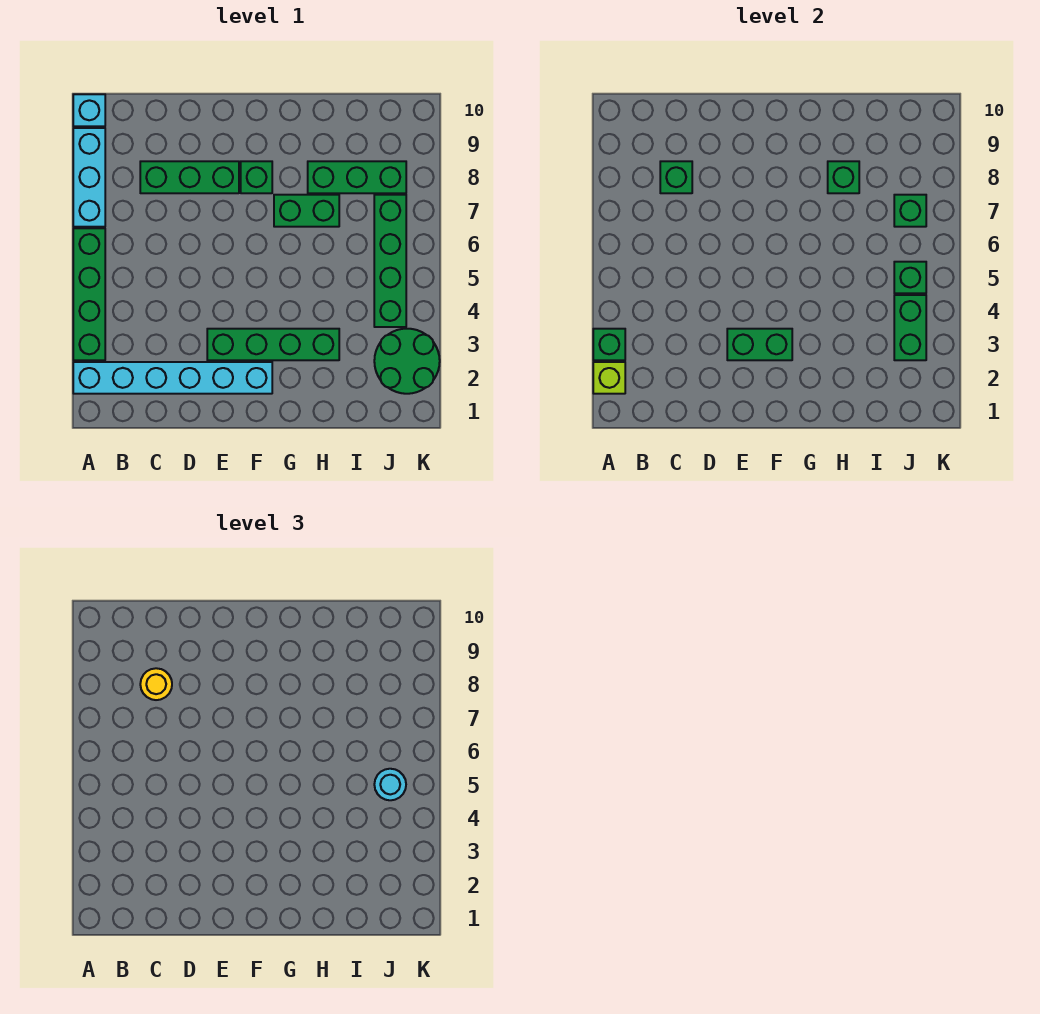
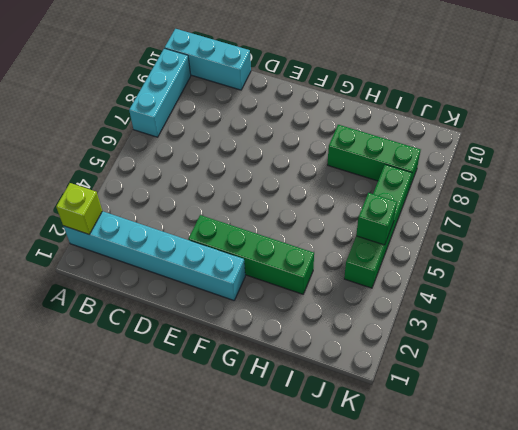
cyan brick A10:C10 level 1 -> cyan brick A10 level 1
none -> green brick A3:A6 level 1
none -> green brick C8:E8 level 1
none -> green brick F8 level 1

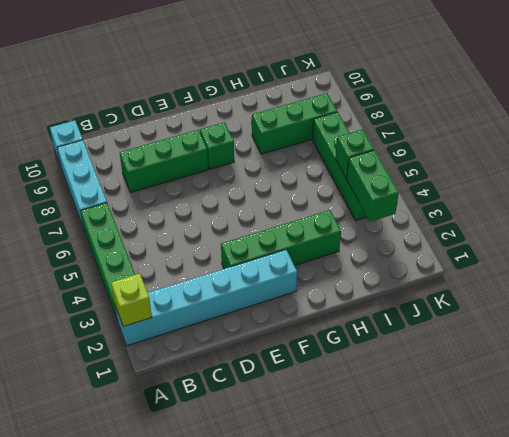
none -> green brick G7:H7 level 1
none -> green round brick J2:K3 level 1
none -> green brick A3 level 2

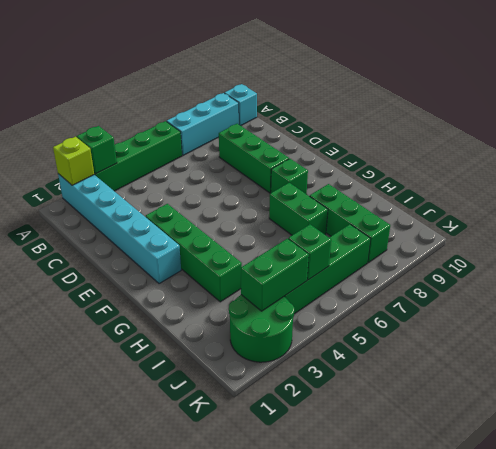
none -> green brick C8 level 2
none -> green brick E3:F3 level 2
none -> green brick H8 level 2

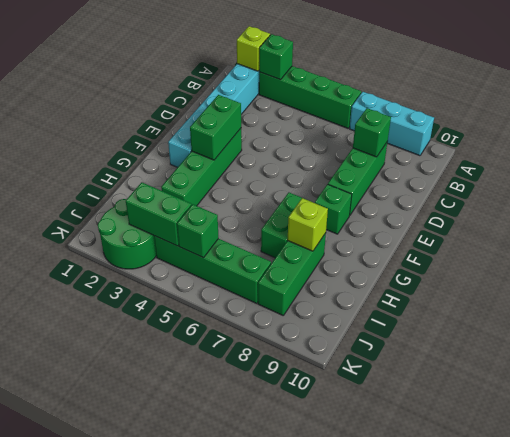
lime brick H8 level 2 -> green brick H8 level 2
none -> cyan brick A10 level 1
none -> green brick J7 level 2
none -> yellow round brick C8 level 3

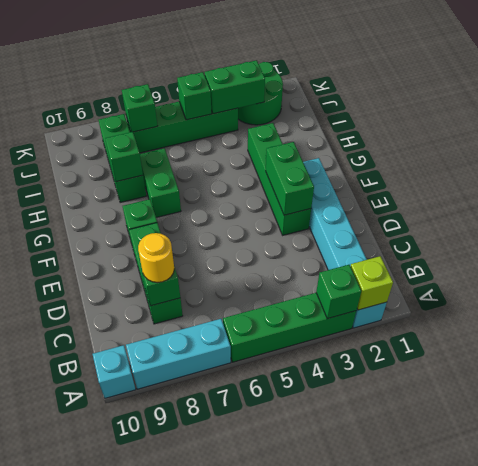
none -> cyan round brick J5 level 3

